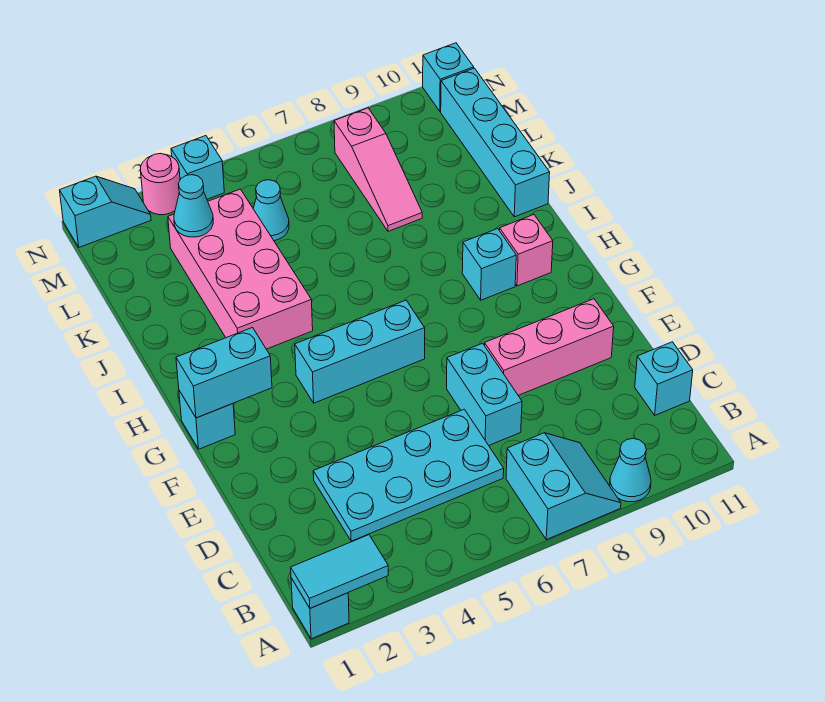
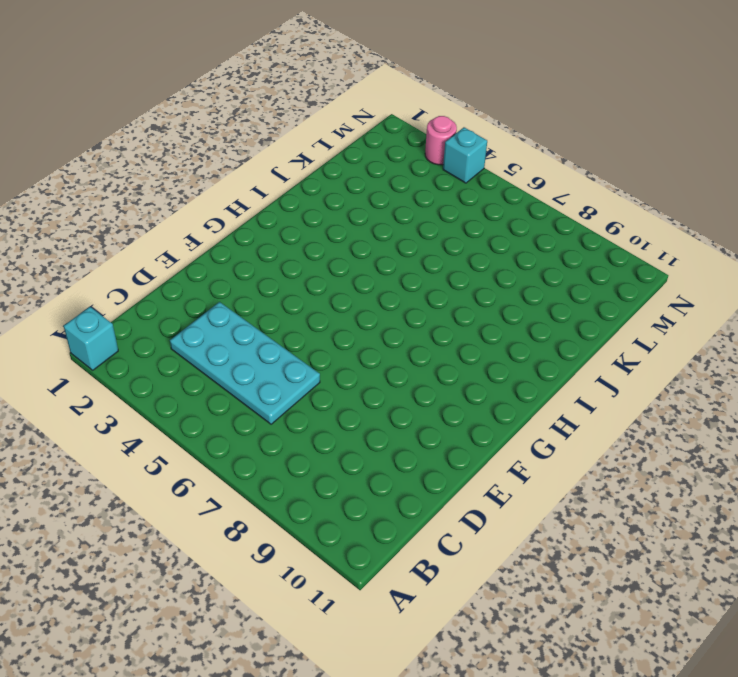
none -> cyan slope A7:B8 level 1 top 7
none -> cyan cone A9 level 1
none -> cyan brick C11 level 1

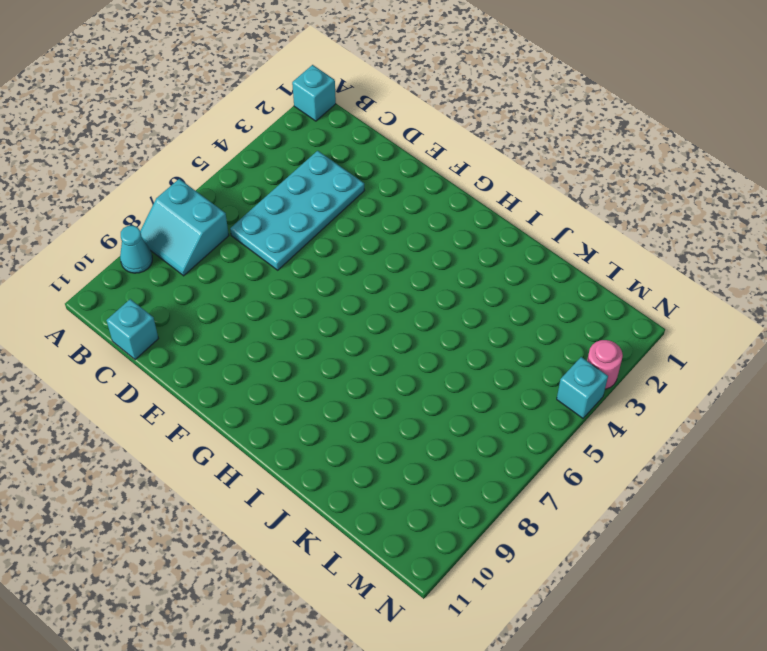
none -> cyan brick D7:E7 level 1
none -> pink brick E8:E10 level 1
none -> cyan brick G1 level 1

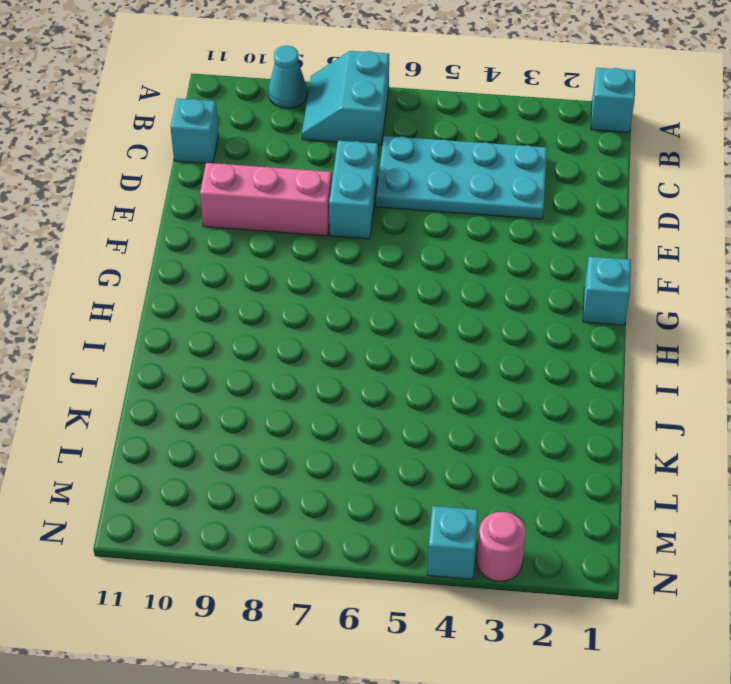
none -> cyan brick G4:G6 level 1
none -> cyan brick H9 level 1
none -> pink brick H10 level 1

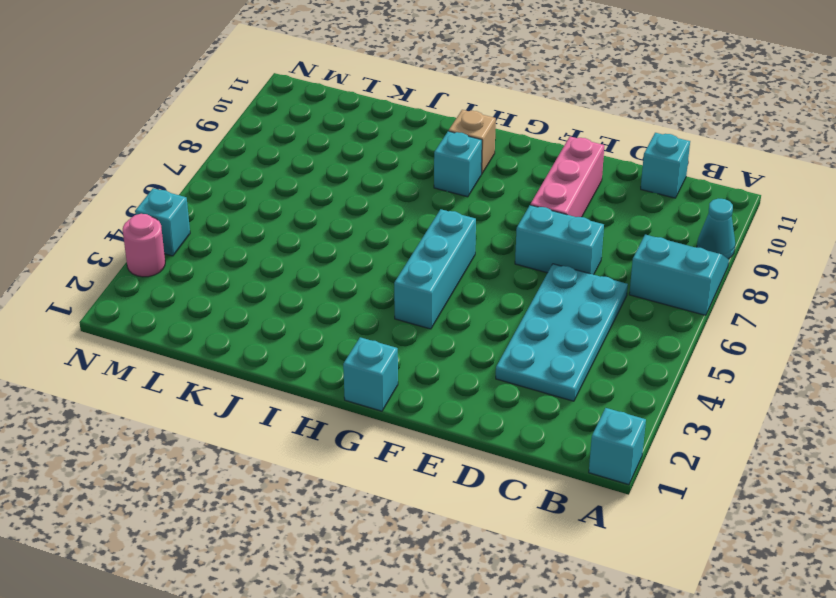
tan brick H10 level 1 -> pink brick H10 level 1
none -> pink brick I3:L4 level 1
none -> cyan brick J11:M11 level 1
none -> pink slope K8:M8 level 1 top M

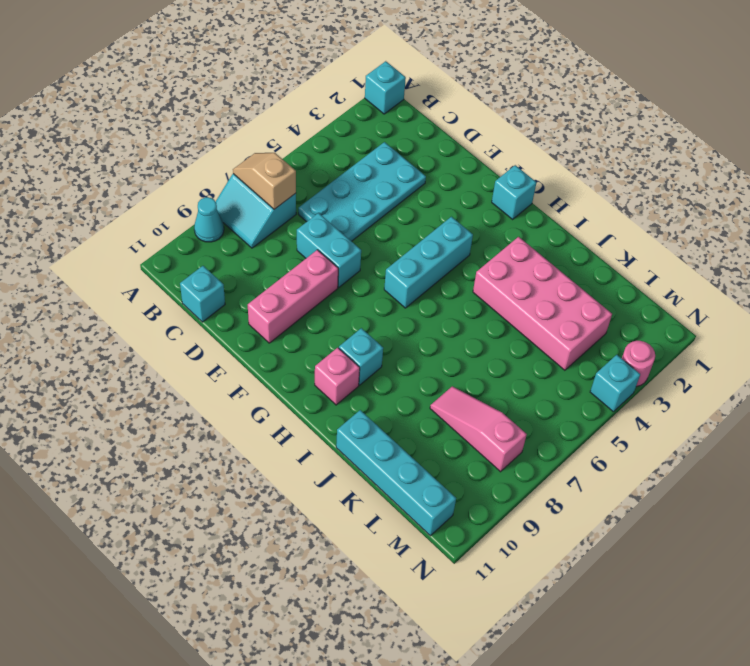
tan slope A7:B7 level 2 top B -> none
none -> cyan cone L5 level 1
none -> cyan slope N1:N2 level 1 top 1
none -> cyan brick N11 level 1

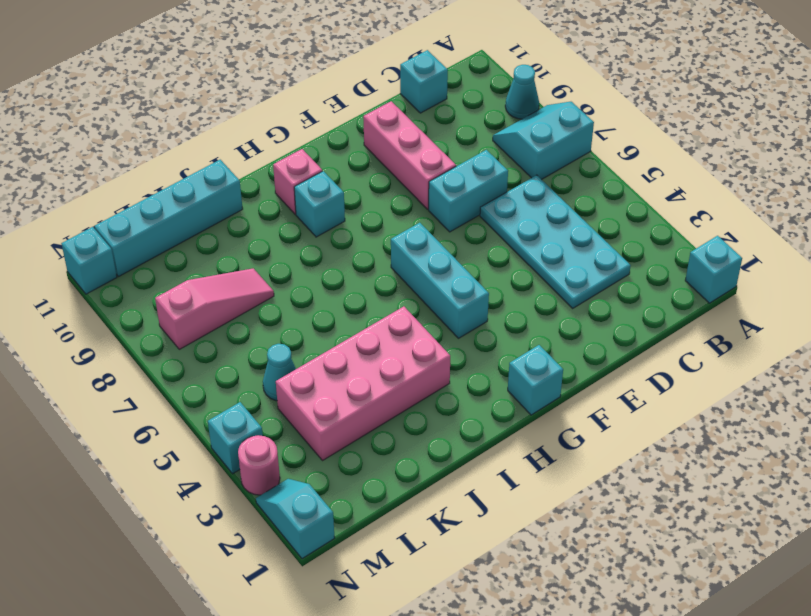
none -> cyan tile A1:A2 level 2
none -> cyan brick G1:G2 level 2
none -> cyan cone L3 level 2

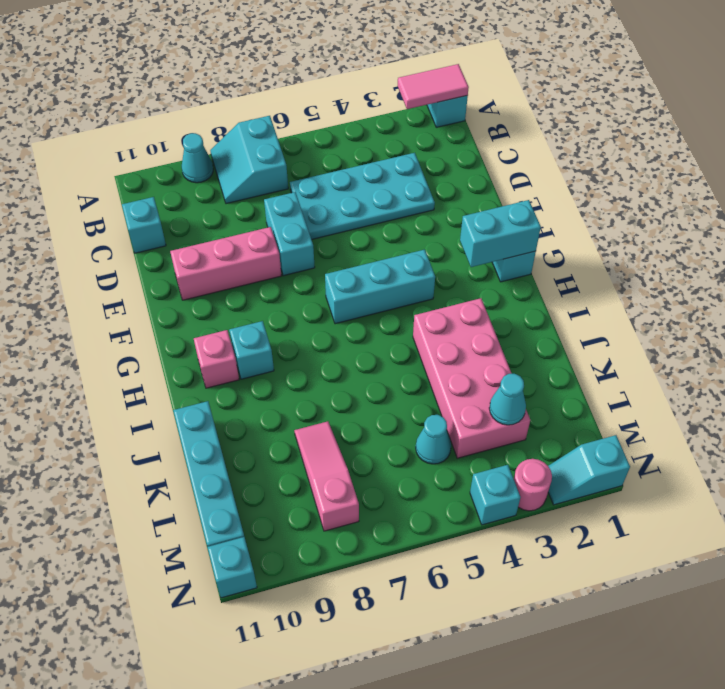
pink tile A1:A2 level 2 -> cyan tile A1:A2 level 2

